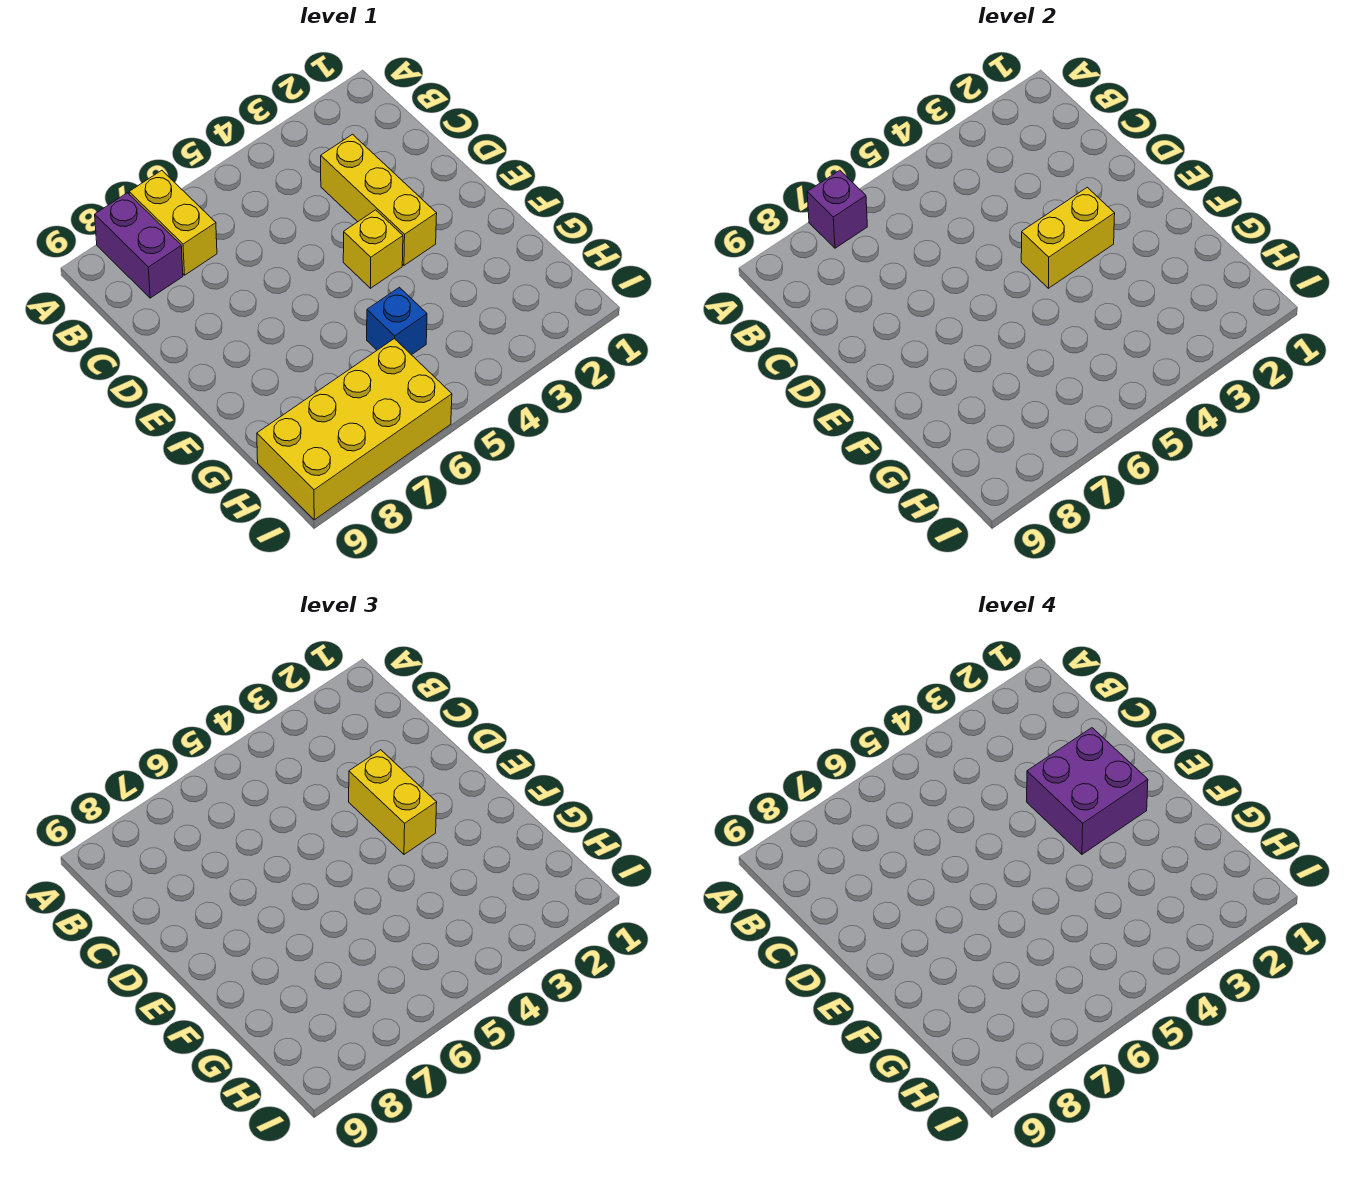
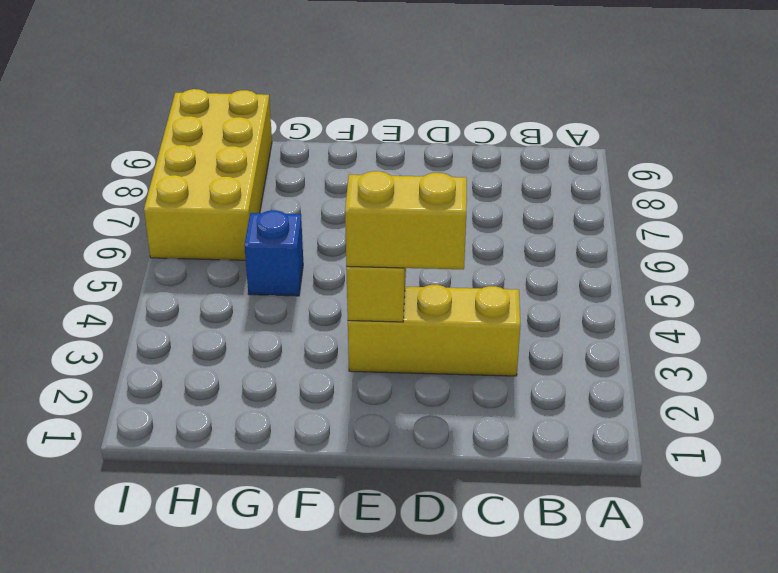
none -> yellow brick A7:B7 level 1
none -> purple brick A8:B8 level 1

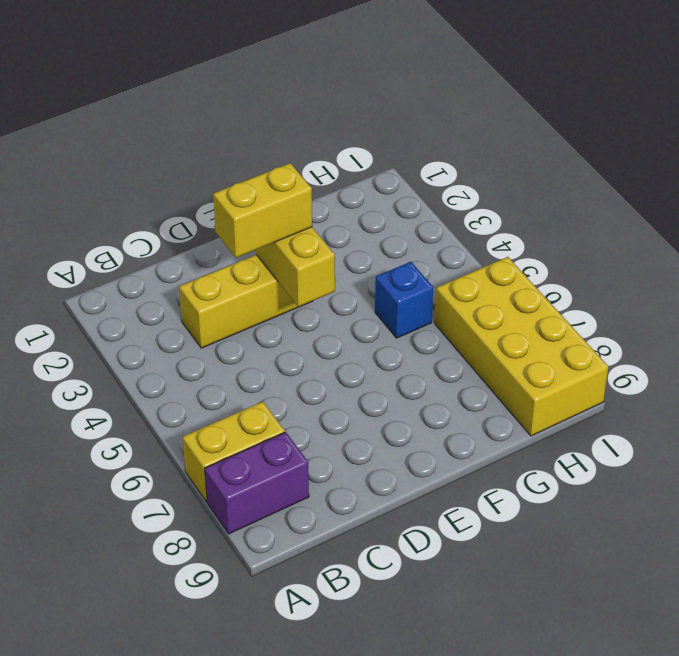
none -> yellow brick E4 level 1
none -> purple brick A7 level 2

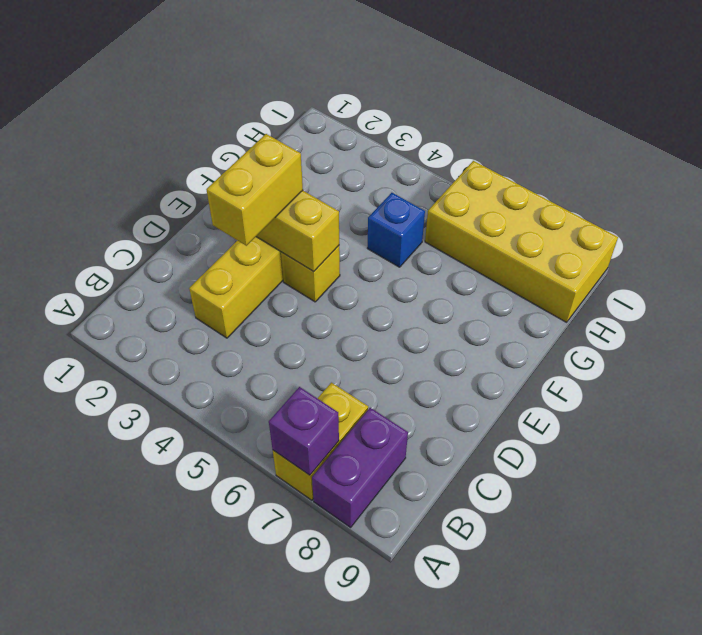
none -> purple brick D2:E3 level 4

